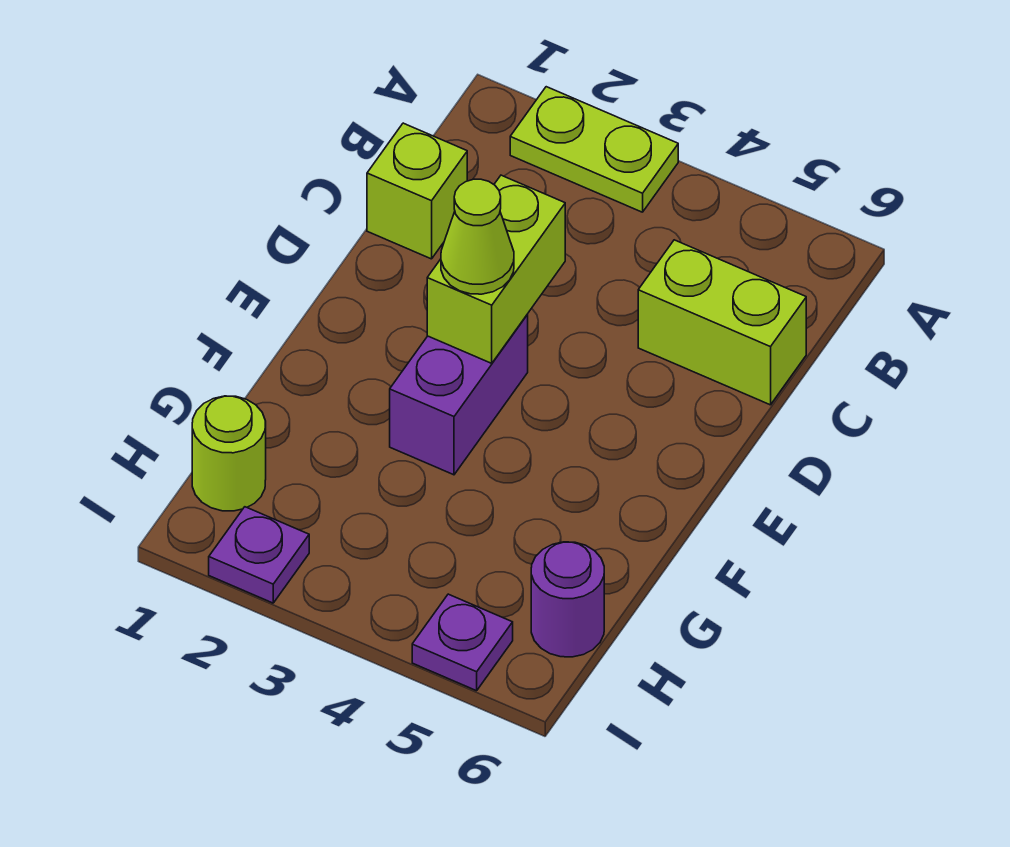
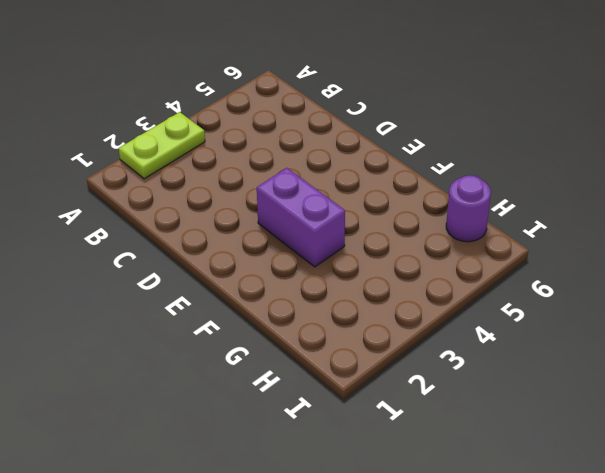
none -> lime brick C1 level 1
none -> lime brick C5:C6 level 1

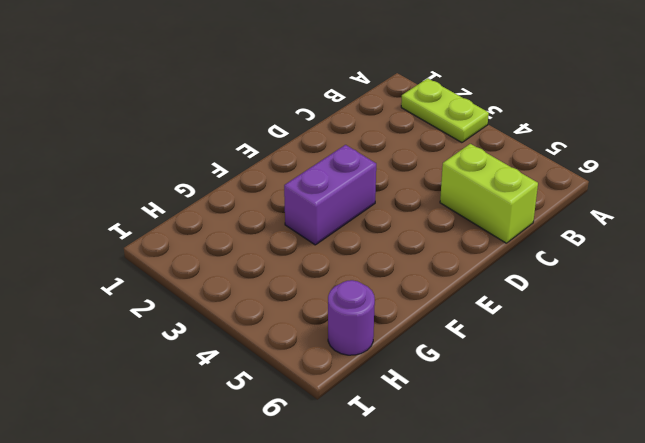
none -> lime brick C1 level 1
none -> lime round brick H1 level 1

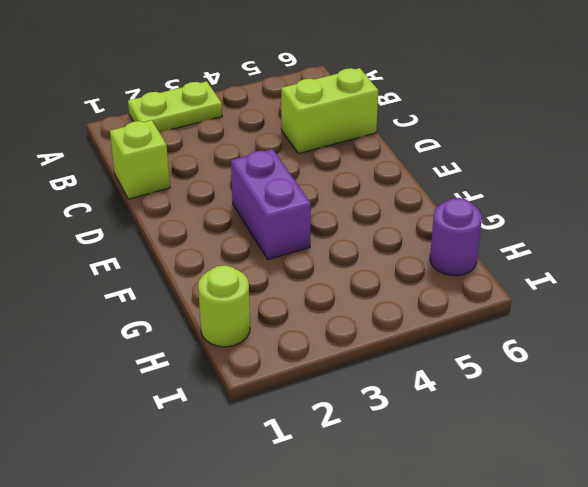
none -> purple plate I2 level 1
none -> purple plate I5 level 1

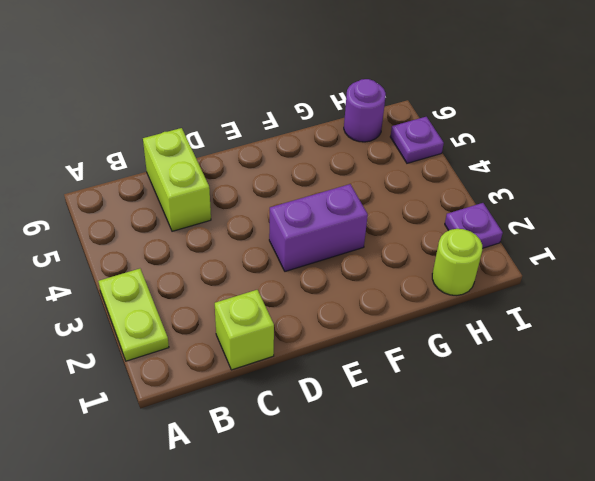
none -> lime brick D3:E3 level 2
none -> lime cone E3 level 3

